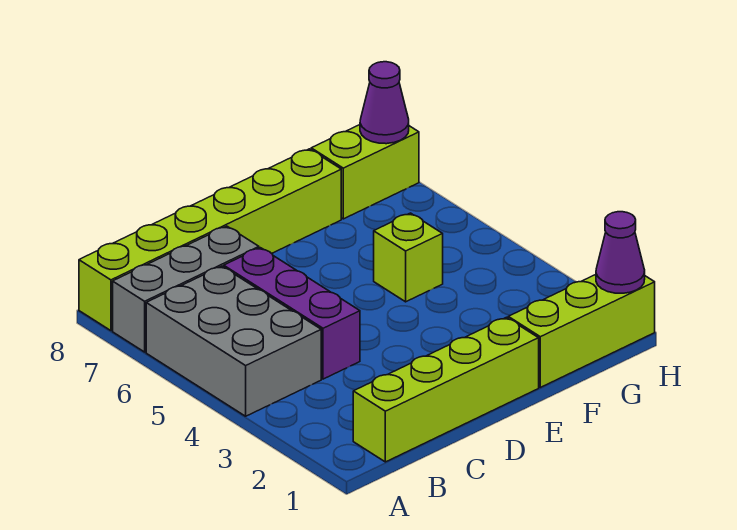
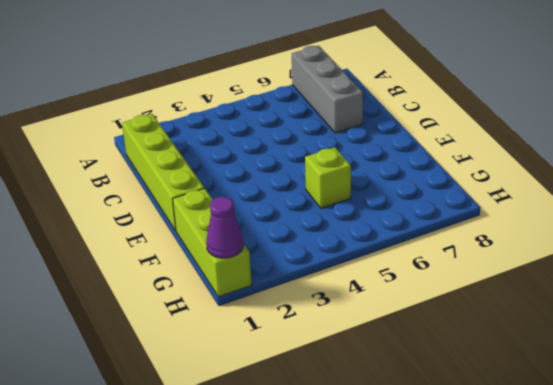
none -> grey brick A4:B6 level 1
none -> lime brick A8:F8 level 1

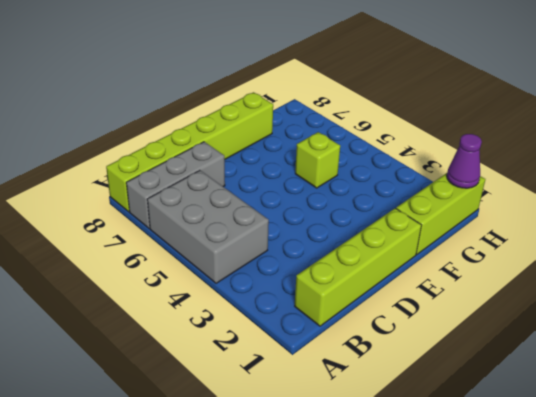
none -> purple brick C4:C6 level 1
none -> lime brick G8:H8 level 1

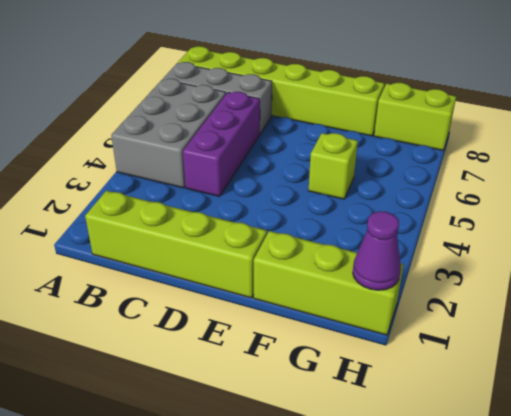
none -> purple cone H8 level 2

